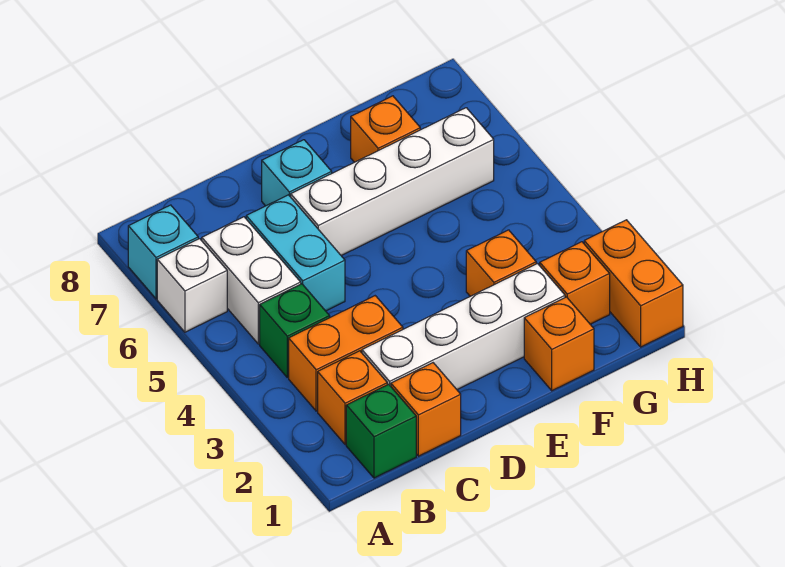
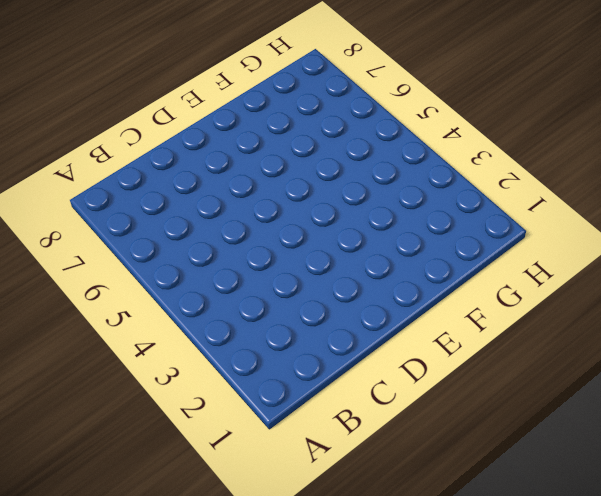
none -> white brick A6 level 1
none -> cyan brick A7 level 1
none -> green brick B1 level 1

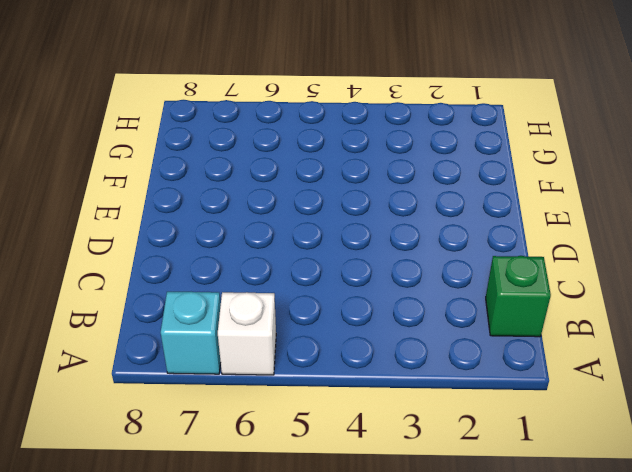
none -> orange brick B2 level 1
none -> orange brick B3:C3 level 1
none -> green brick B4 level 1

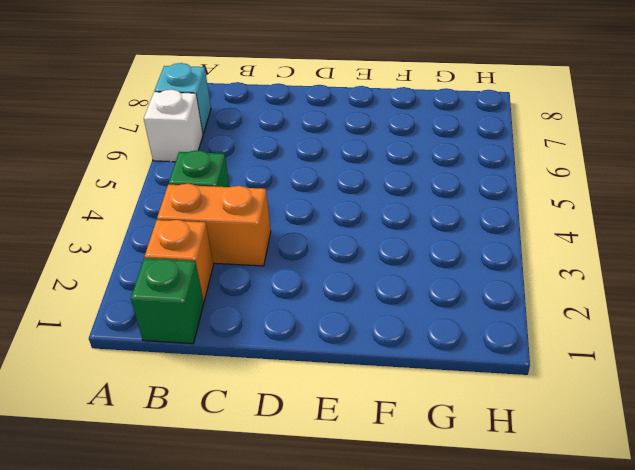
none -> white brick B5:B6 level 1
none -> orange brick C1 level 1
none -> white brick C2:F2 level 1

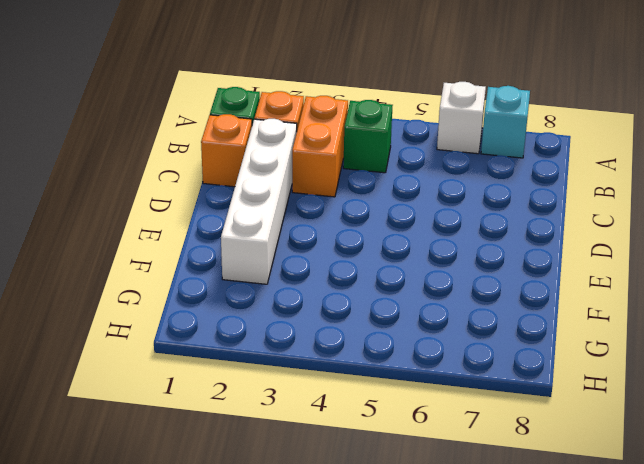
none -> white brick B5:B6 level 1
none -> cyan brick C5:C6 level 1
none -> white brick D6:G6 level 1

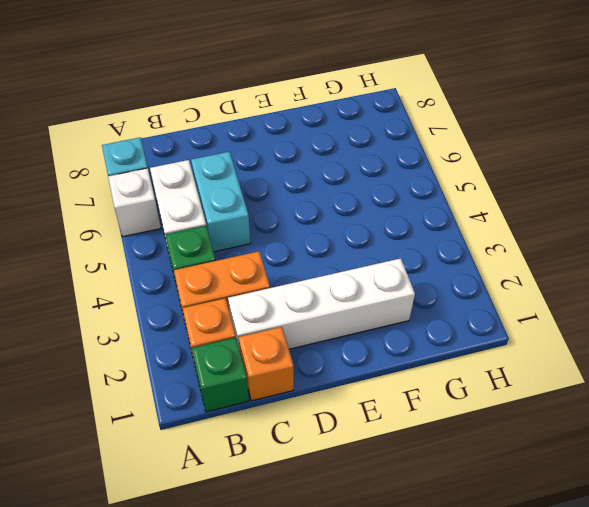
none -> white brick D6:G6 level 1
none -> cyan brick D7 level 1
none -> orange brick F1 level 1

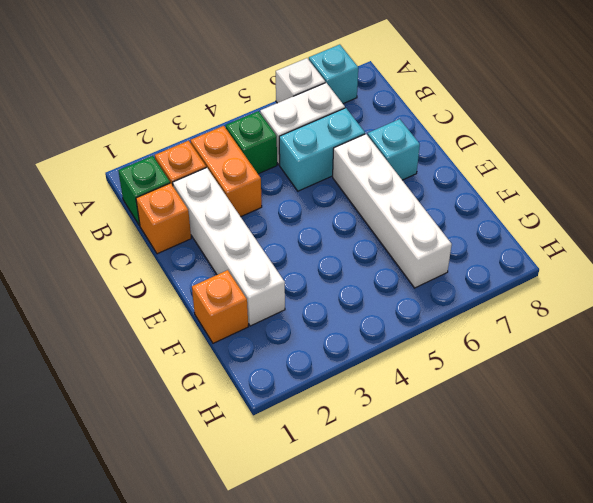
none -> orange brick F3 level 1
none -> orange brick F7 level 1
none -> orange brick G2 level 1

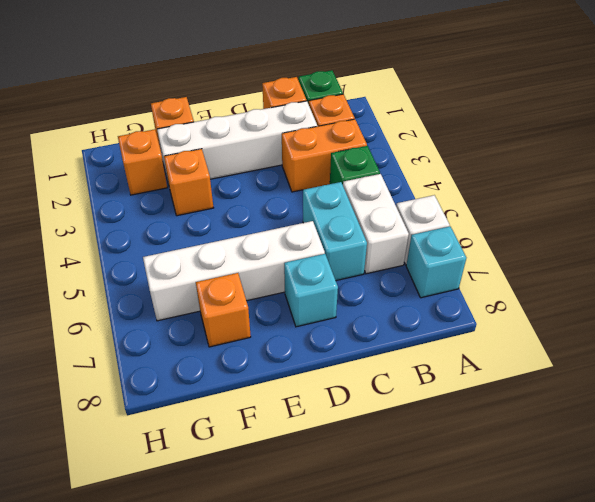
none -> orange brick H1:H2 level 1

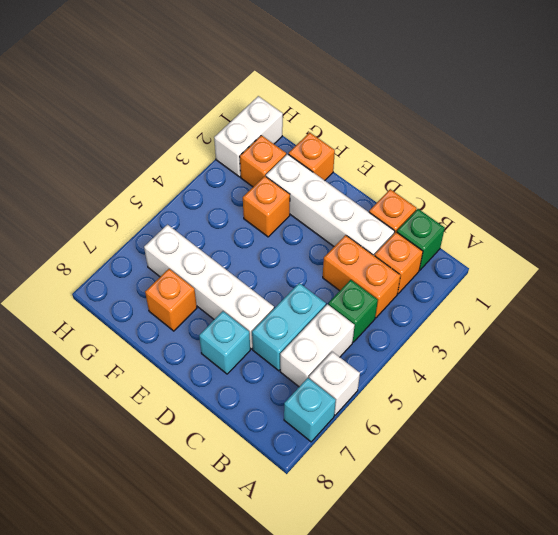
white brick H1:H2 level 1 -> orange brick H1:H2 level 1

